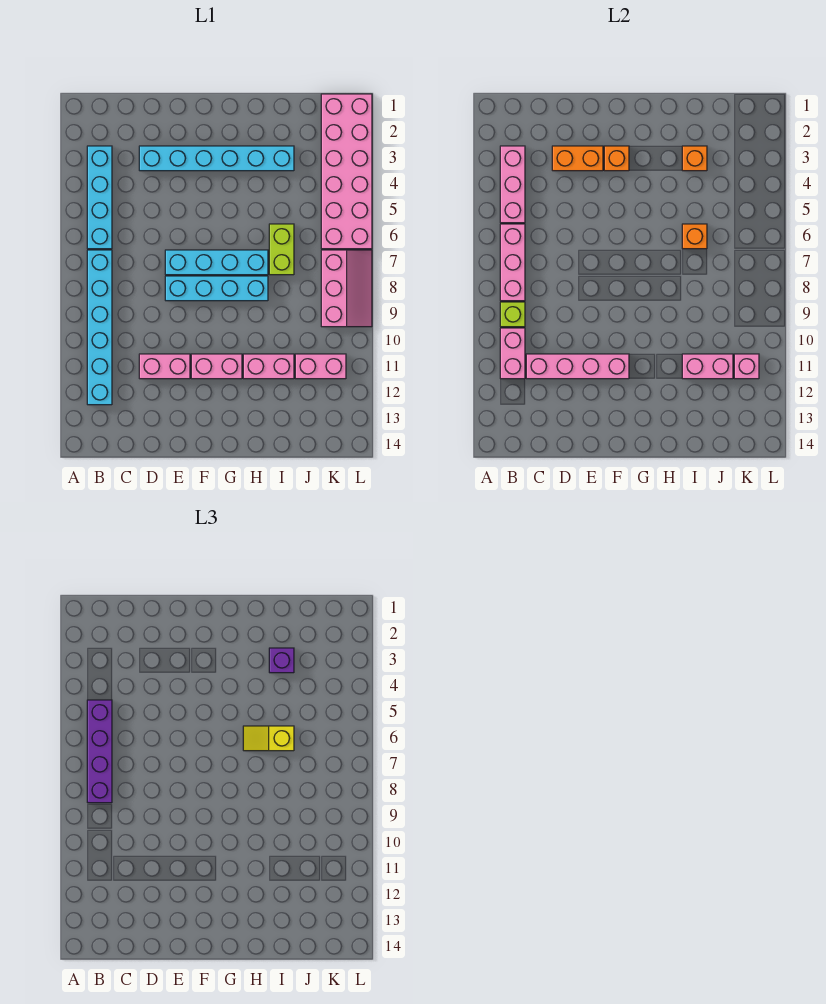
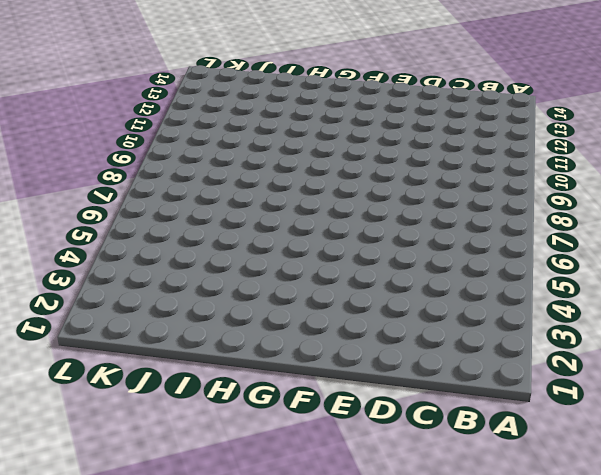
none -> cyan brick B3:B6 level 1
none -> cyan brick B7:B12 level 1
none -> cyan brick D3:I3 level 1

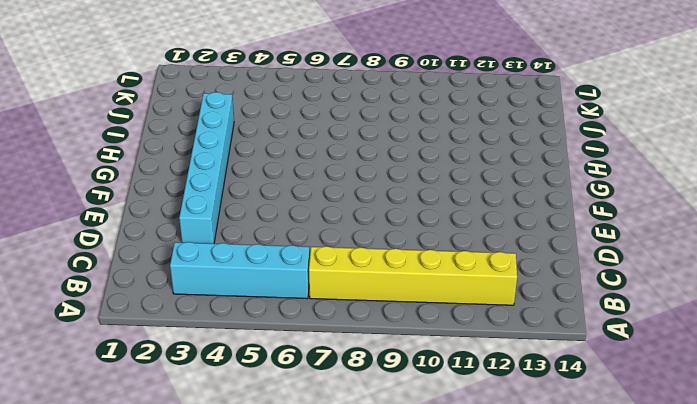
yellow brick B7:B12 level 1 -> cyan brick B7:B12 level 1
none -> pink brick D11:E11 level 1
none -> cyan brick E7:H7 level 1
none -> cyan brick E8:H8 level 1

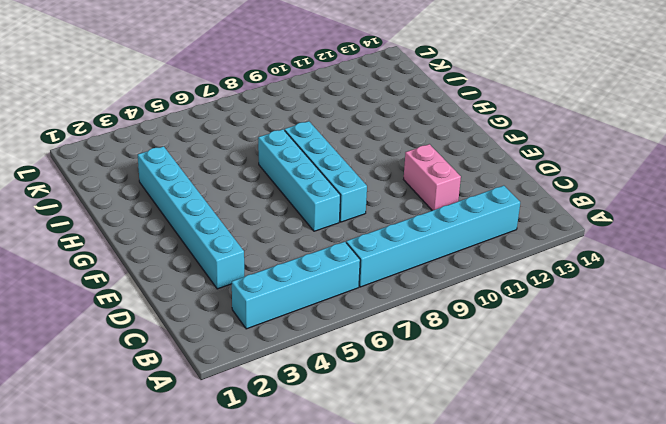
none -> pink brick F11:G11 level 1
none -> pink brick H11:I11 level 1
none -> lime brick I6:I7 level 1

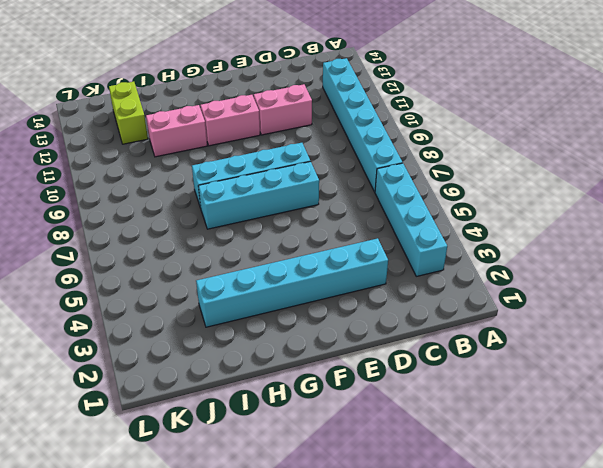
lime brick J12:J13 level 1 -> lime brick I6:I7 level 1
none -> pink brick J11:K11 level 1
none -> pink brick K1:L6 level 1
none -> pink slope K7:L9 level 1 top K

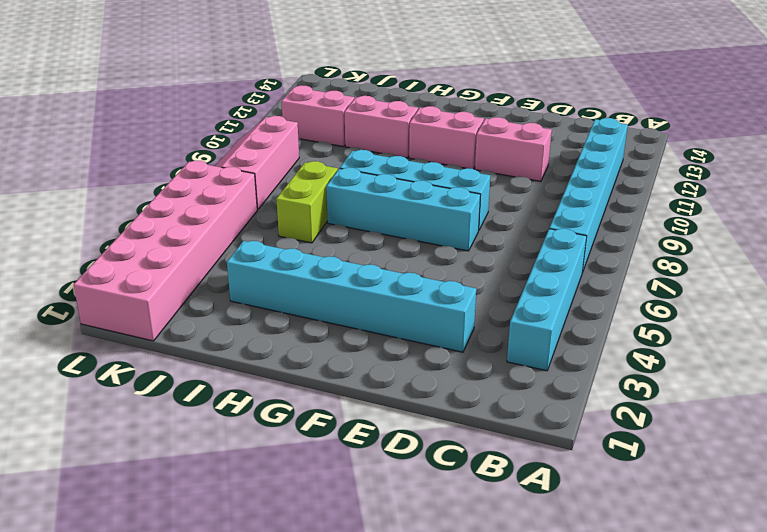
none -> pink brick B3:B5 level 2
none -> pink brick B6:B8 level 2
none -> lime brick B9 level 2

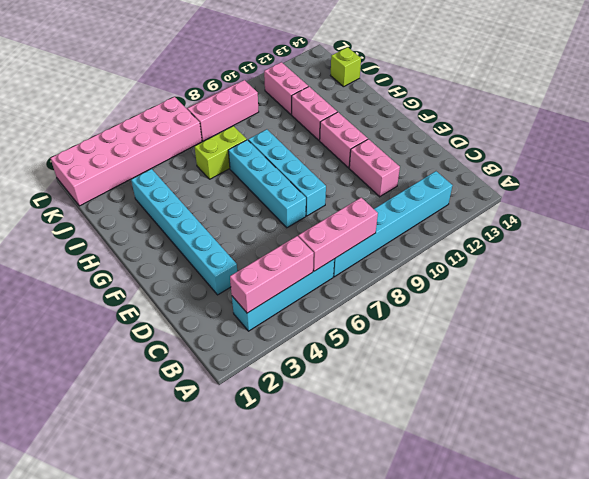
lime brick J14 level 1 -> lime brick B9 level 2
none -> pink brick B10:B11 level 2
none -> pink brick C11:F11 level 2
none -> orange brick D3:E3 level 2

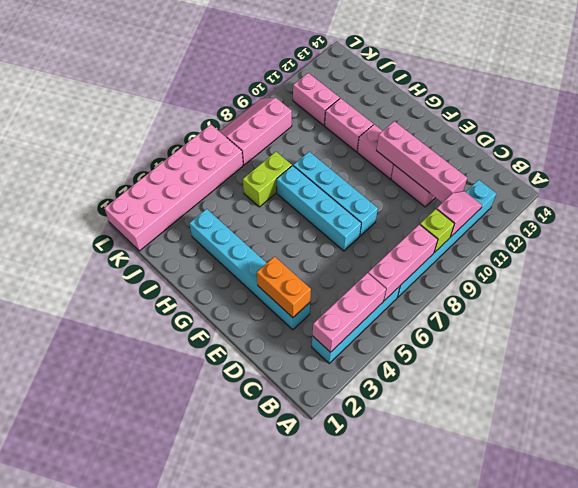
pink slope B10:B11 level 2 top 10 -> pink brick B10:B11 level 2
none -> orange brick F3 level 2
none -> orange brick I3 level 2
none -> orange brick I6 level 2

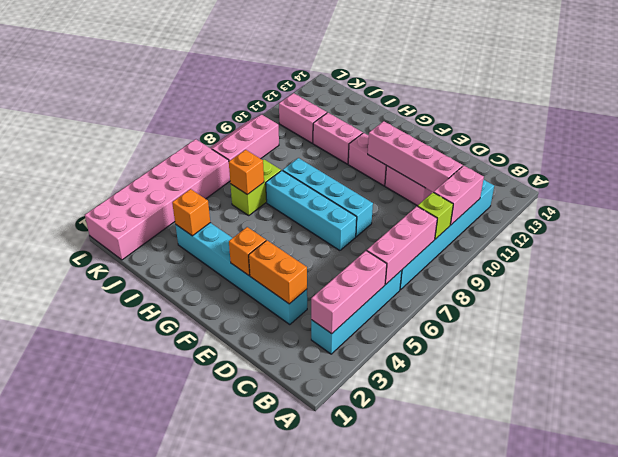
none -> pink brick I11:J11 level 2
none -> pink brick K11 level 2
none -> purple brick B5:B8 level 3

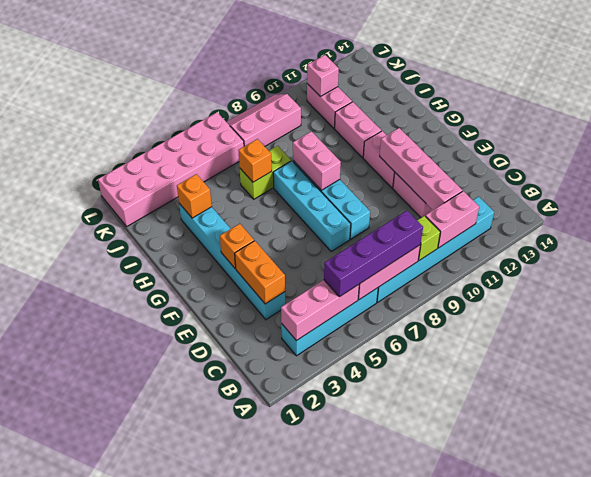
pink brick G8:H8 level 2 -> pink brick I11:J11 level 2
none -> yellow slope H6:I6 level 3 top I
none -> purple brick I3 level 3

